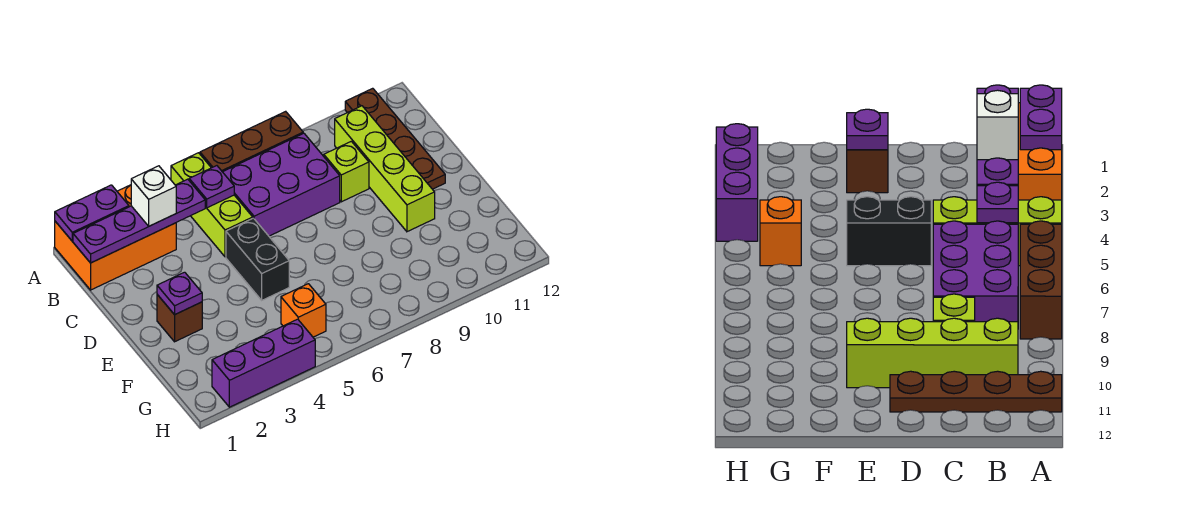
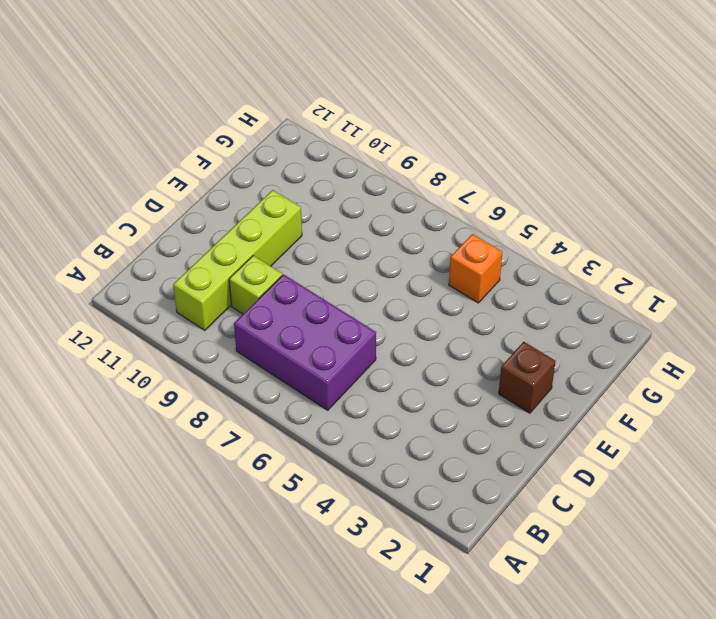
none -> orange brick A1:B3 level 1
none -> lime brick A5:C5 level 1
none -> brown brick A6:A8 level 1

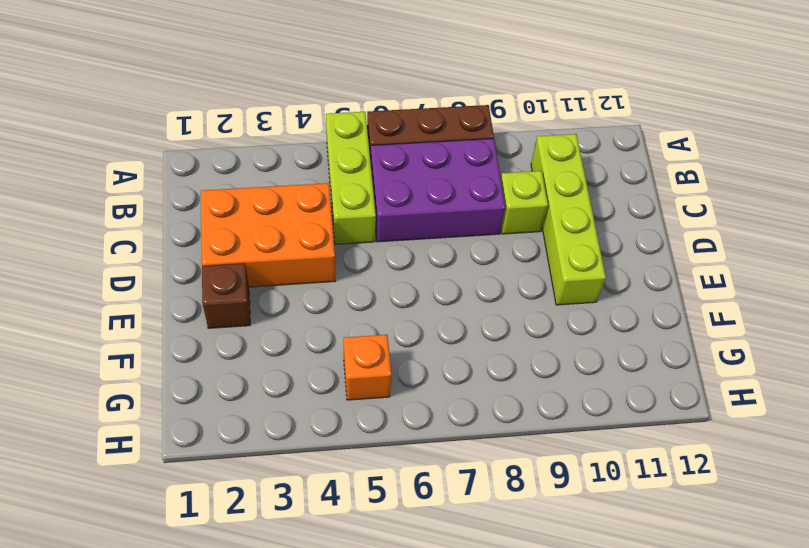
orange brick C2:D4 level 1 -> orange brick A1:B3 level 1
none -> brown plate A11:D11 level 1
none -> black brick D5:E5 level 1
none -> purple brick H2:H4 level 1

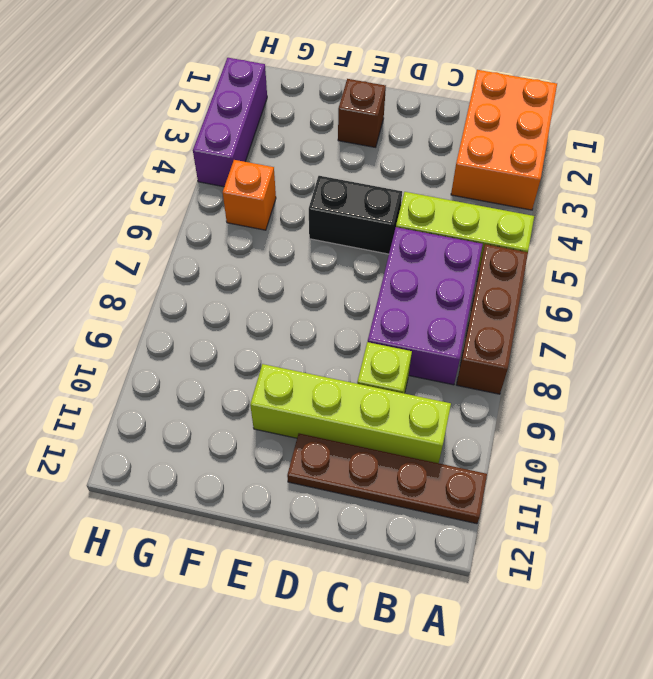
none -> purple plate A1:A2 level 2
none -> purple plate B1:B4 level 2
none -> purple plate B5 level 2

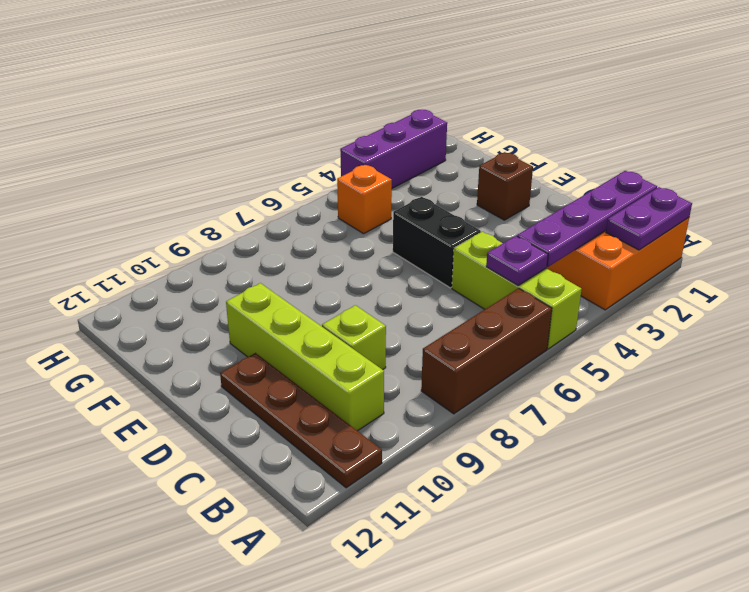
none -> purple brick B6:C8 level 1
none -> purple plate E2 level 2
none -> white brick B3 level 3

